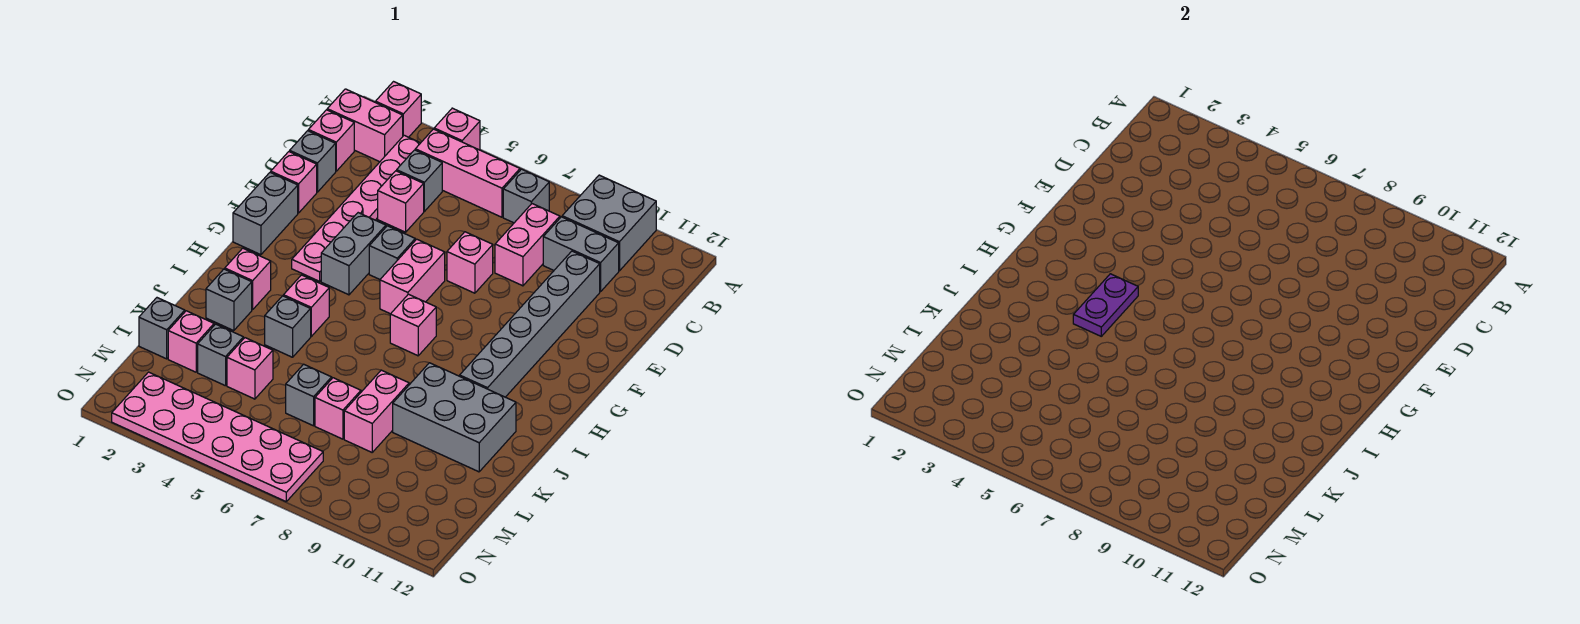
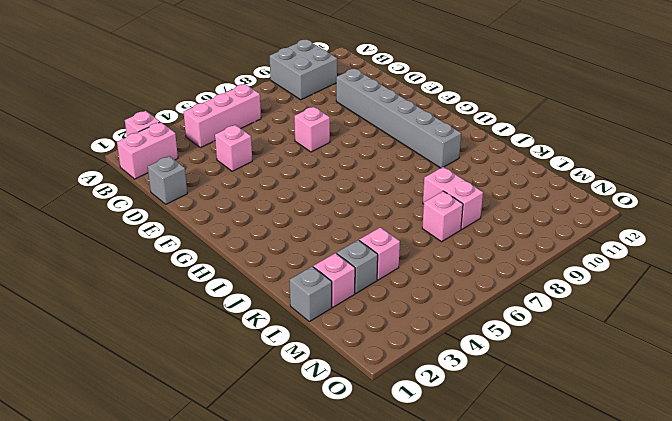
none -> pink brick A4 level 1
none -> pink plate B3:G3 level 1
none -> grey brick B7 level 1
none -> pink brick C1 level 1

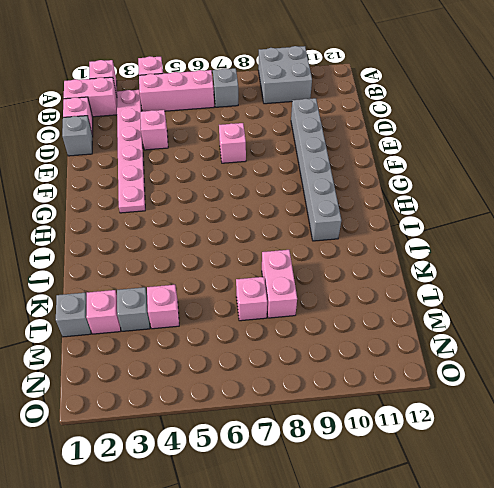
none -> grey brick C4 level 1
none -> pink brick C8:D8 level 1
none -> grey brick C9:C10 level 1
none -> pink brick E1 level 1

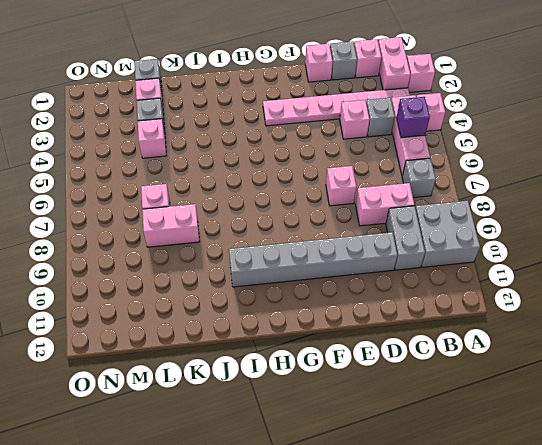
purple brick B5 level 2 -> none
none -> grey brick F1:G1 level 1
none -> grey brick F4:G4 level 1
none -> grey brick F5 level 1
none -> pink brick F6:G6 level 1

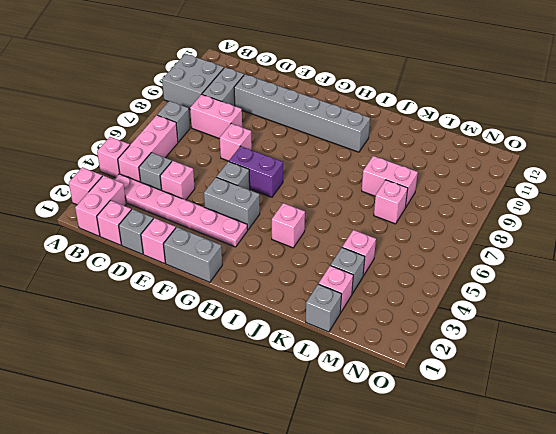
purple brick F6:G6 level 1 -> pink brick F6:G6 level 1
none -> pink brick H7 level 1
none -> pink brick I2 level 1
none -> grey brick J2 level 1
none -> grey brick J4 level 1

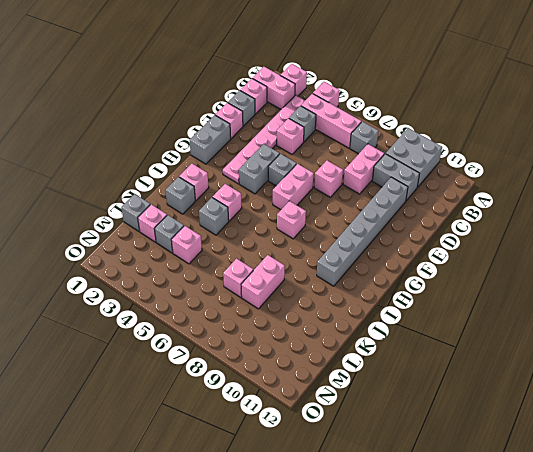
none -> grey brick J9:K11 level 1
none -> grey brick L6 level 1
none -> pink plate N2:O7 level 1
none -> purple plate H4:I4 level 2

